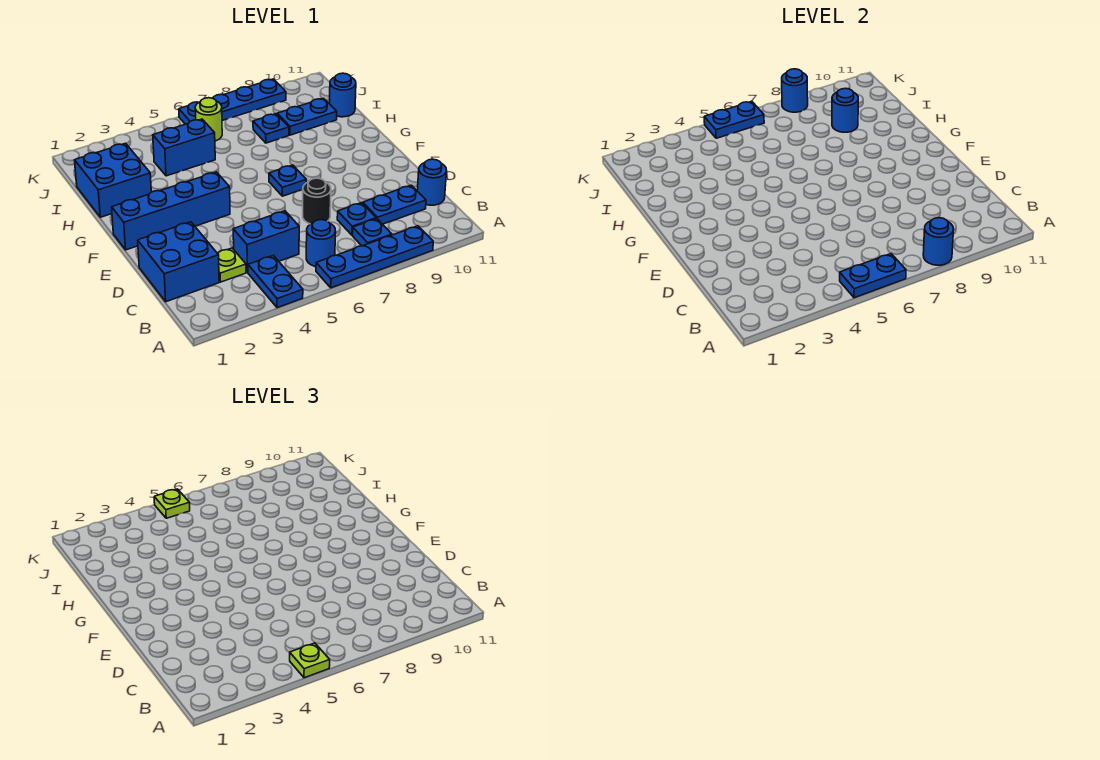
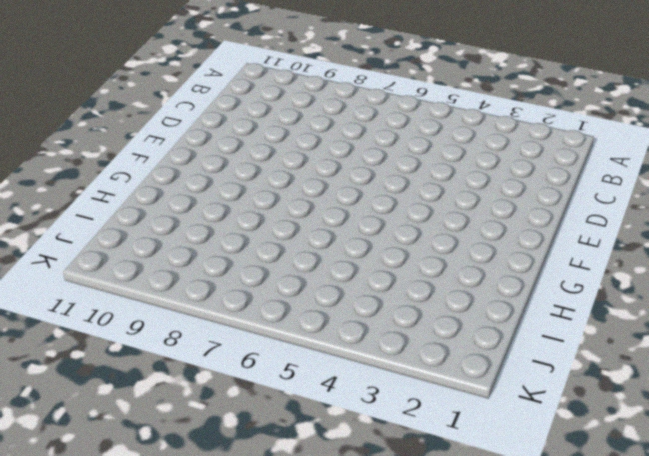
none -> blue plate A4:B4 level 1
none -> blue plate A6:A9 level 1
none -> blue round brick B6 level 1

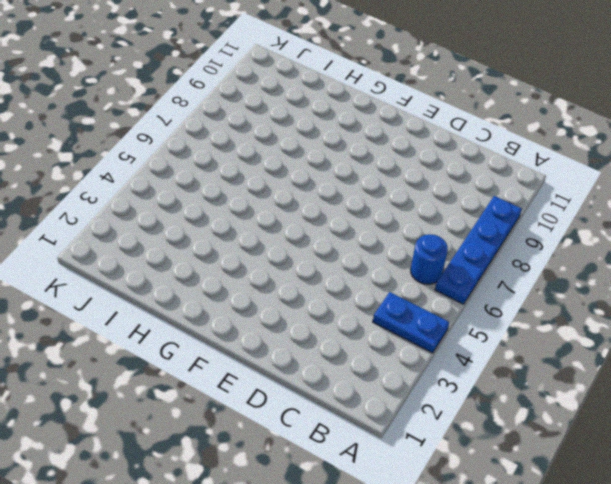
none -> blue plate B8 level 1
none -> blue brick C1:D2 level 1
none -> lime plate C3 level 1

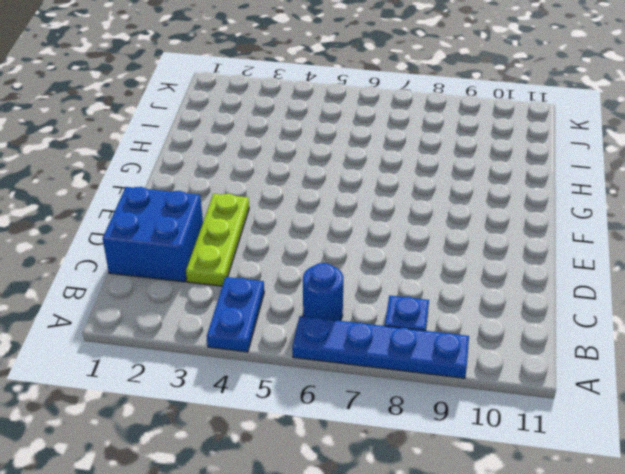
lime plate C3:E3 level 1 -> lime plate C3 level 1
none -> blue brick C4:C5 level 1
none -> blue plate C8 level 1
none -> blue plate C9:C10 level 1

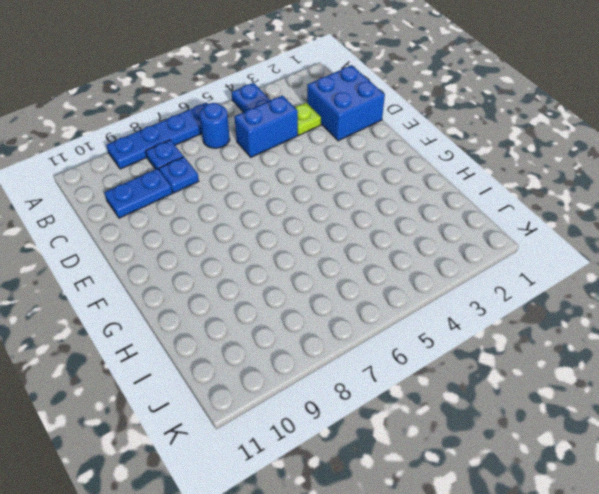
none -> blue round brick C11 level 1
none -> black round brick D7 level 1
none -> blue brick F1:F4 level 1

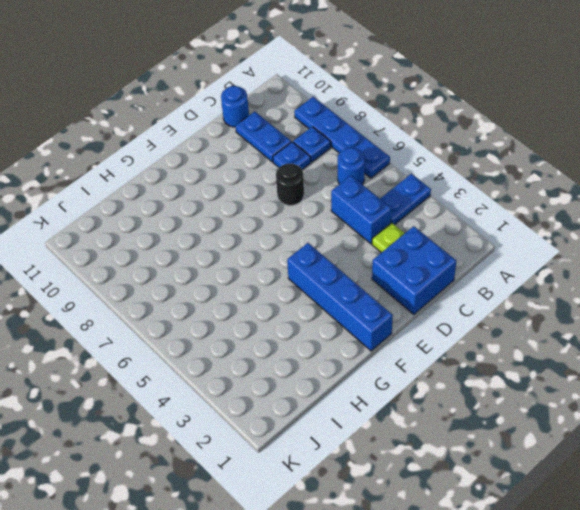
none -> blue plate F7 level 1
none -> blue brick H1:I2 level 1
none -> blue brick I4:I5 level 1

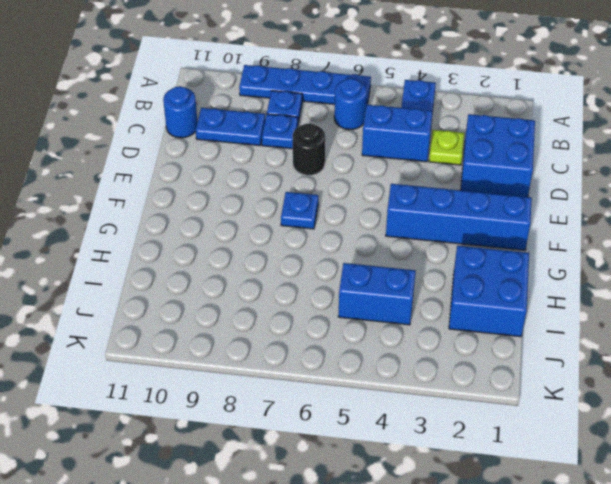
none -> blue plate I8 level 1
none -> blue plate I9:I10 level 1
none -> blue round brick I11 level 1

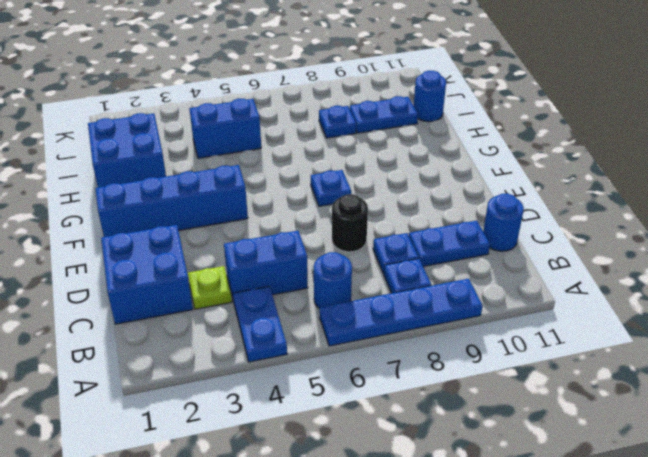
none -> lime round brick J6 level 1
none -> blue plate K6:K9 level 1
none -> blue plate A5:A6 level 2

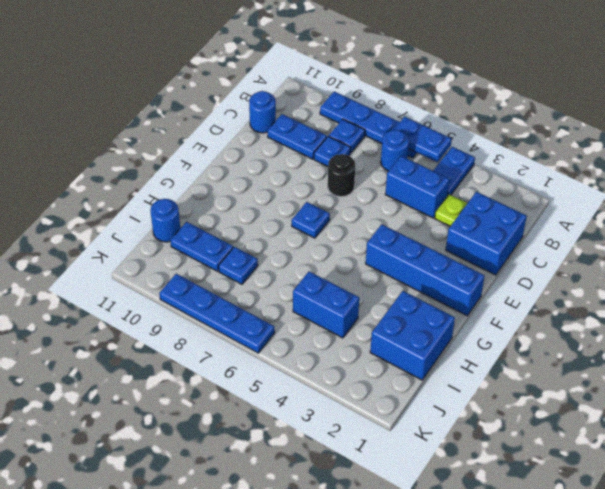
none -> lime round brick J6 level 1
none -> blue round brick A8 level 2
none -> blue round brick I9 level 2

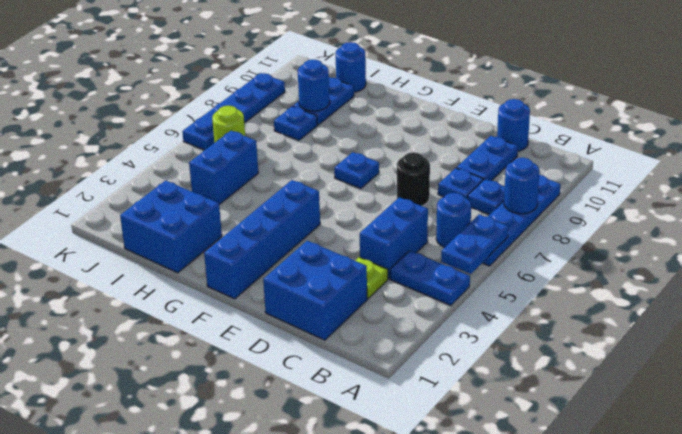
none -> blue plate K5:K6 level 2
none -> blue round brick K8 level 2
none -> lime plate A5 level 3

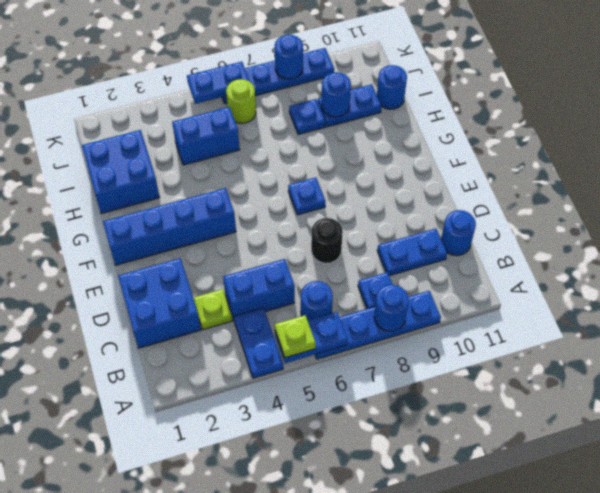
none -> blue plate C8 level 1
none -> lime plate K5 level 3

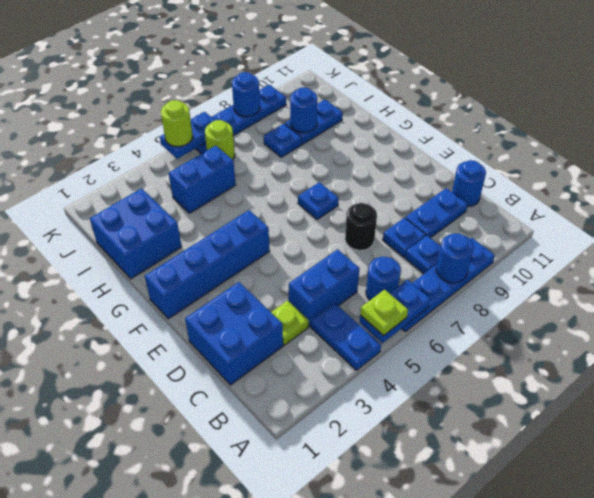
lime round brick K5 level 3 -> lime plate K5 level 3
none -> blue round brick I11 level 1

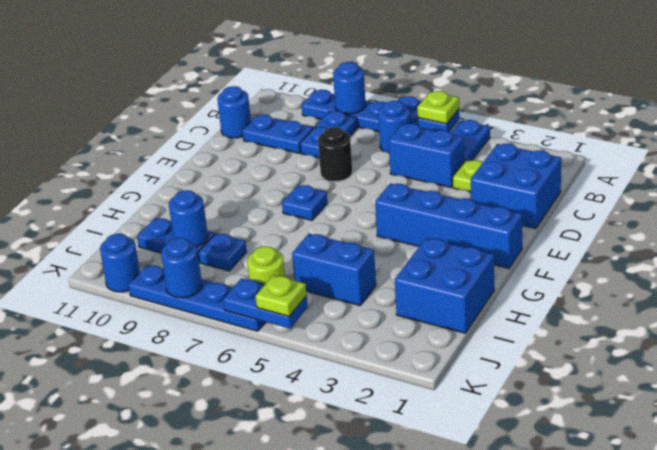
blue round brick K10 level 1 -> blue round brick I11 level 1

